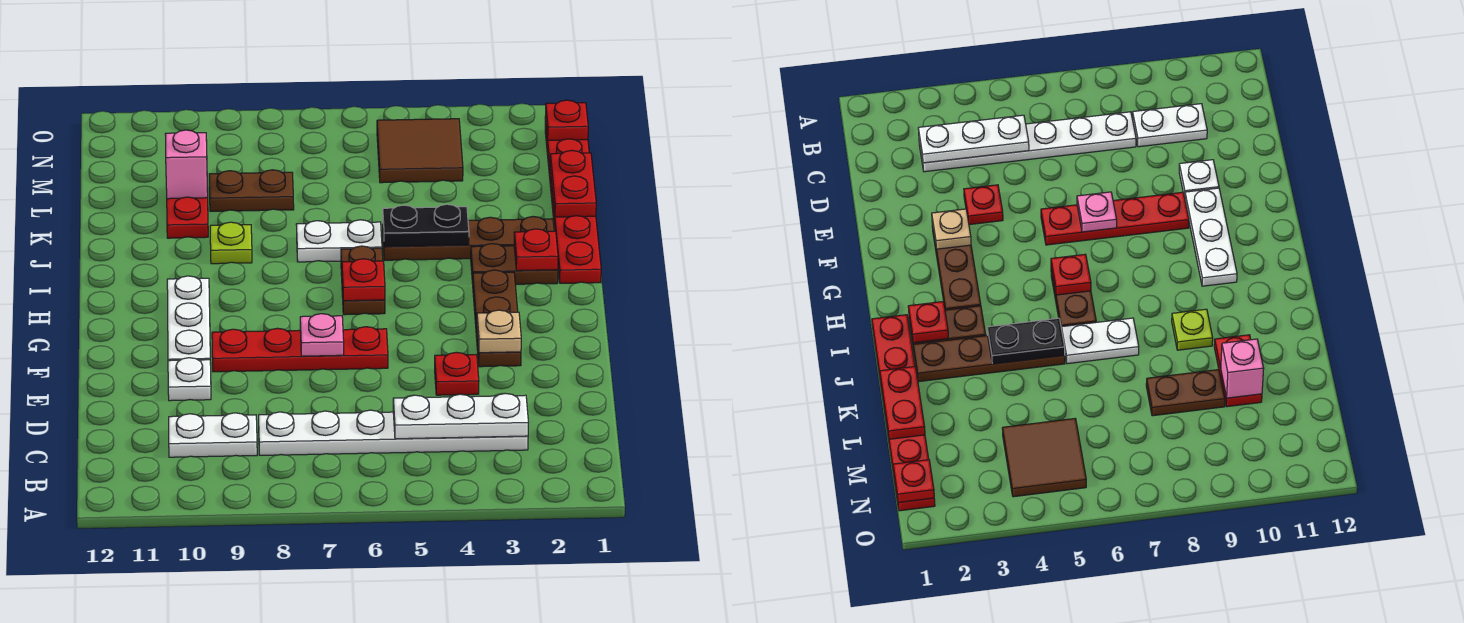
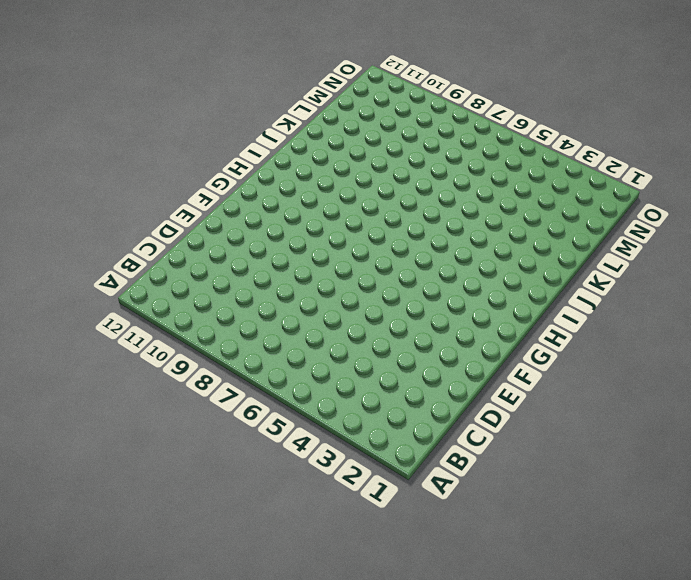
none -> white plate C3:C8 level 1
none -> white plate C9:C10 level 1
none -> red plate E4 level 1

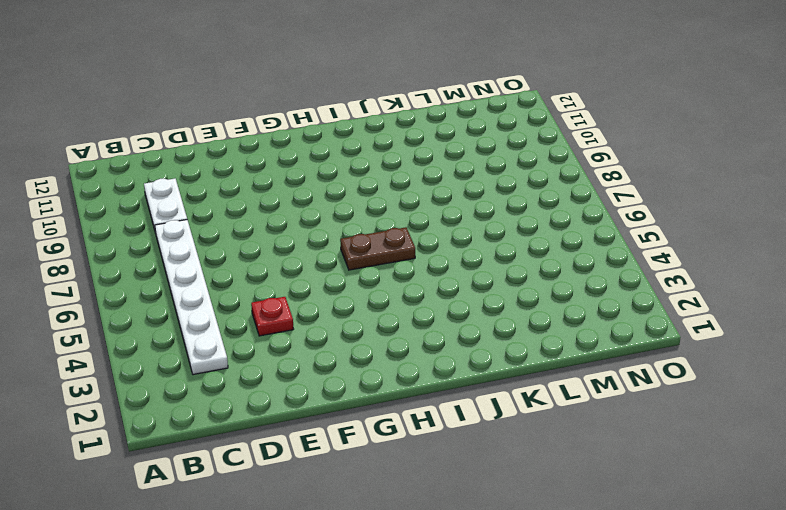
none -> white plate E10 level 1
none -> brown plate F3:H3 level 1
none -> red plate F6:F9 level 1

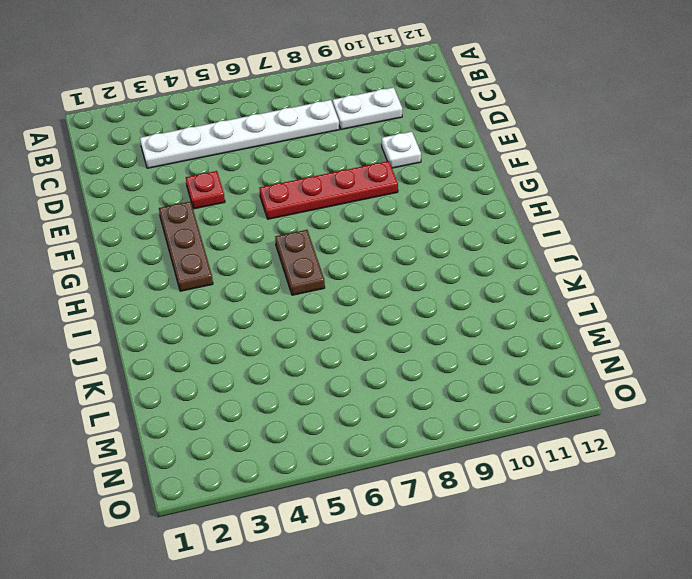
none -> white plate F10:H10 level 1
none -> red plate I1:N1 level 1
none -> brown plate I2:I3 level 1

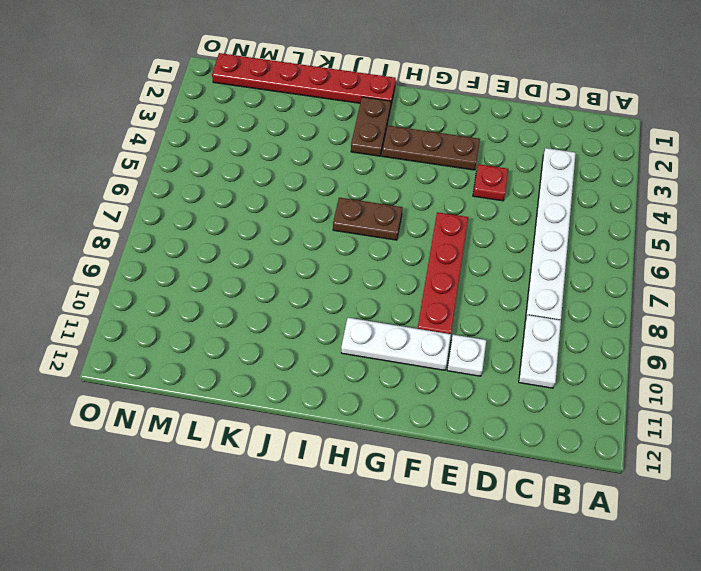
none -> brown plate J2:J5 level 1
none -> white plate J6:J7 level 1
none -> lime plate J9 level 1

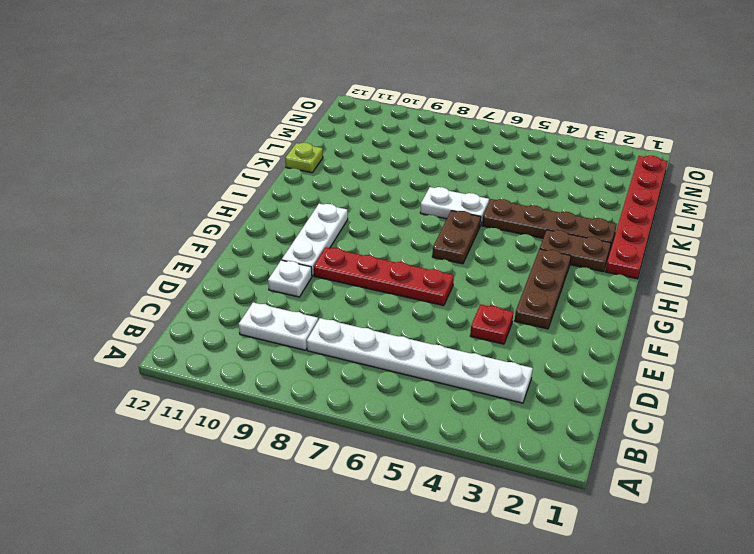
lime plate K12 level 1 -> lime plate J9 level 1
none -> red plate K10:L10 level 1
none -> brown plate L8:L9 level 1
none -> brown tile M4:N5 level 1

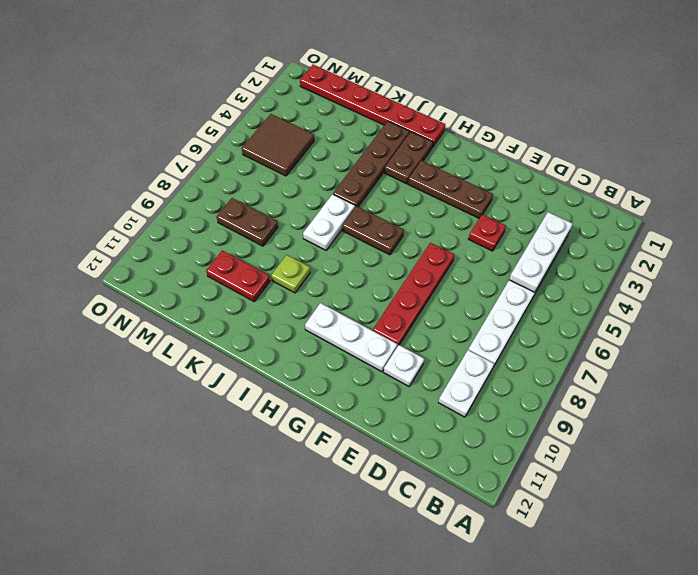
brown plate L8:M8 level 1 -> brown plate L8:L9 level 1
none -> tan plate F3 level 2
none -> pink plate F7 level 2
none -> red plate H6 level 2

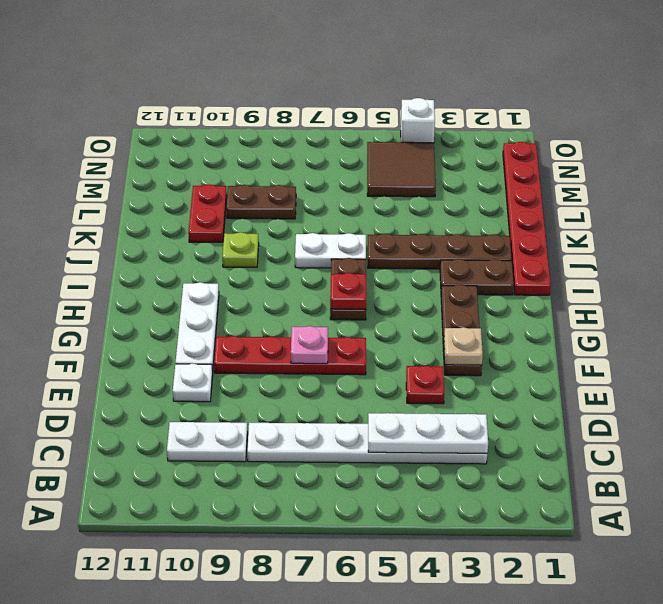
white brick O4 level 1 -> none
none -> red plate I2 level 2
none -> black plate J4:J5 level 2
none -> red plate K1:L1 level 2

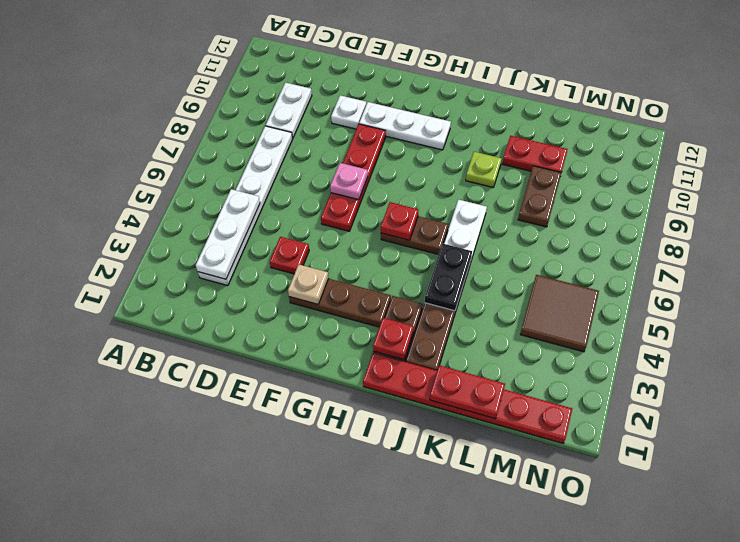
none -> pink brick L10 level 2
none -> red plate N1 level 2

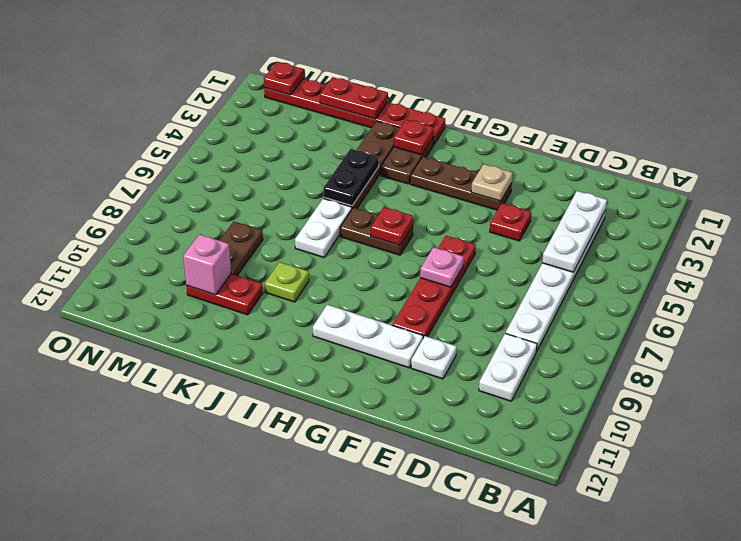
none -> brown tile M4:N5 level 1

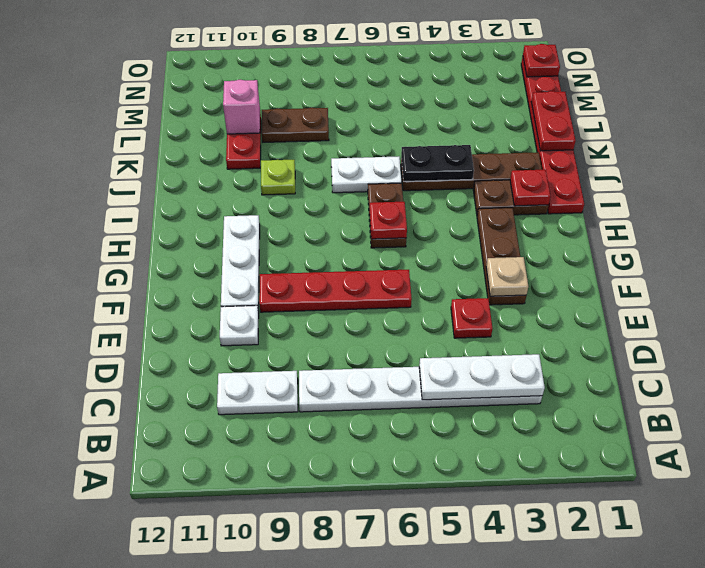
none -> brown tile M4:N5 level 1
none -> pink plate F7 level 2

